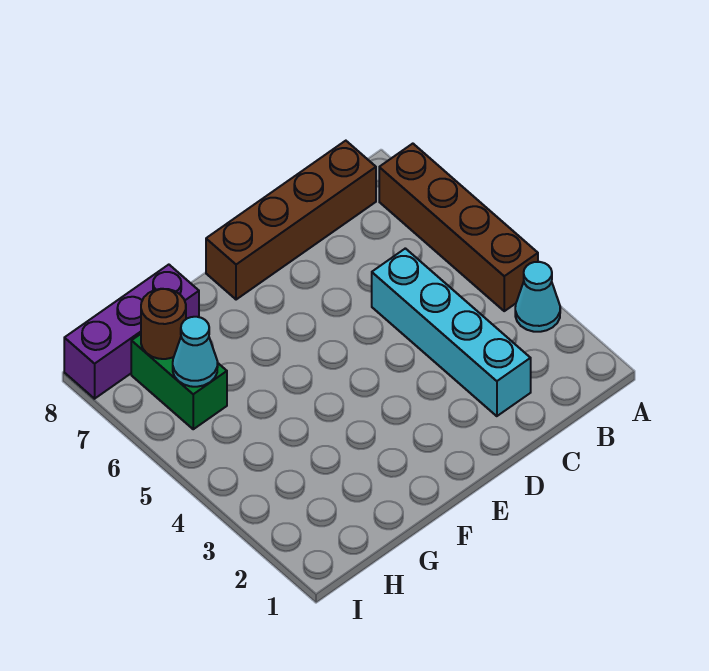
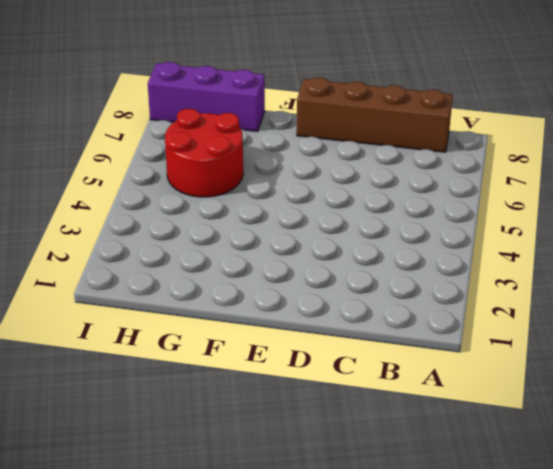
red round brick G5:H6 level 1 -> green brick H6:H7 level 1
none -> cyan cone A3 level 1
none -> brown brick A4:A7 level 1

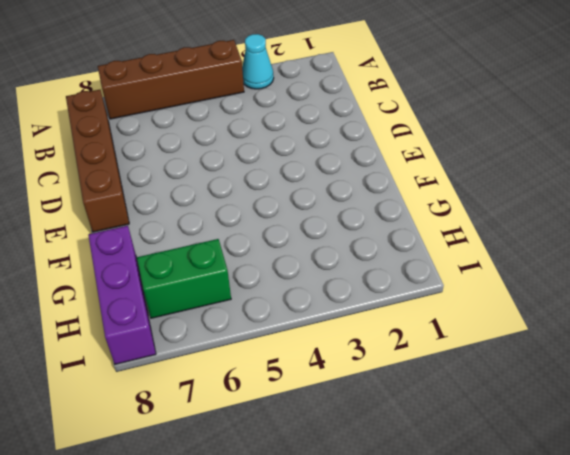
none -> cyan brick C2:C5 level 1
none -> cyan cone H6 level 2

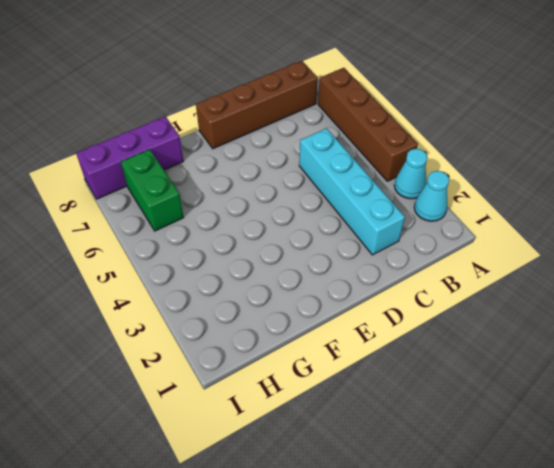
cyan cone A2 level 1 -> cyan cone H6 level 2
none -> brown round brick H7 level 2

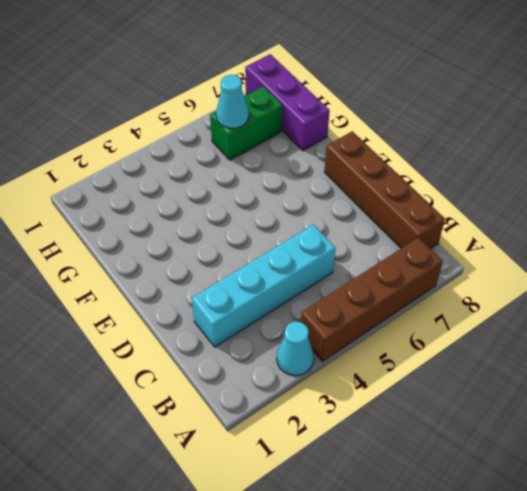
none -> brown round brick H7 level 2

